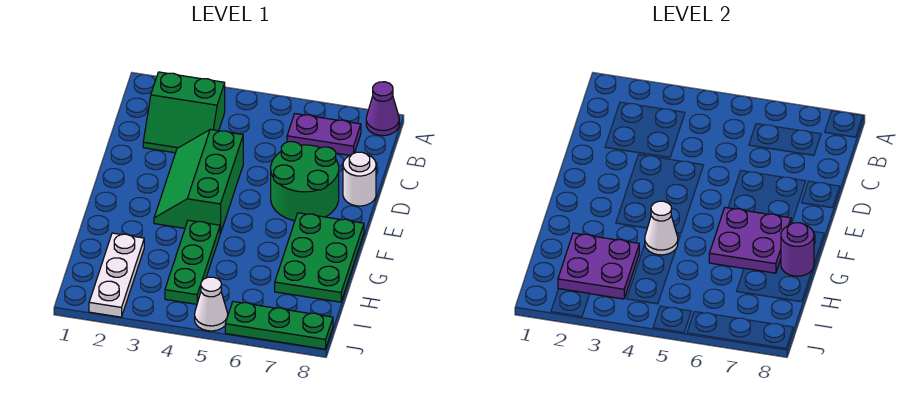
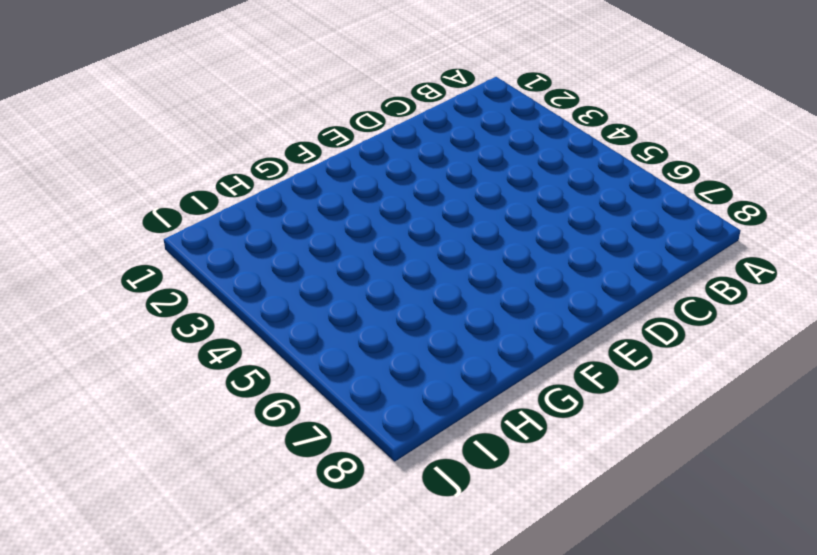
none -> purple cone A8 level 1
none -> green slope B2:C3 level 1 top B
none -> purple plate B6:B7 level 1

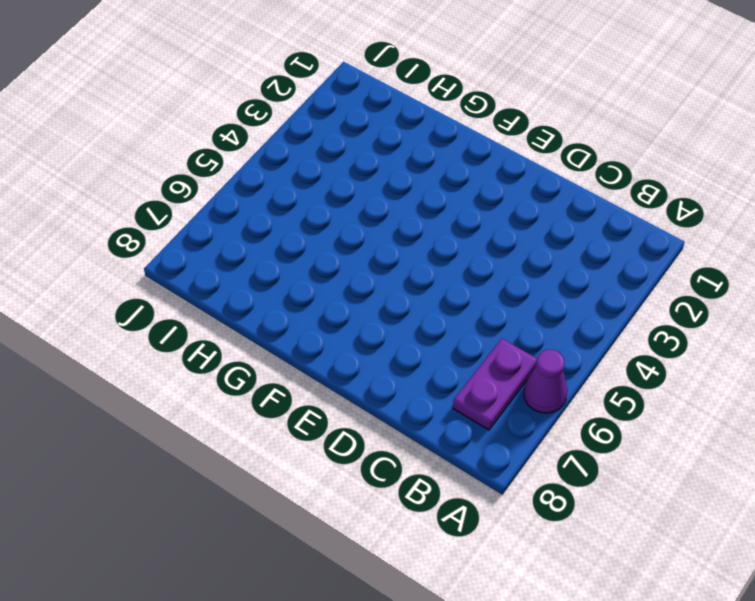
purple cone A6 level 1 -> purple cone A8 level 1
none -> green slope B2:C3 level 1 top B
none -> green slope D3:F4 level 1 top 4
none -> green round brick D6:E7 level 1

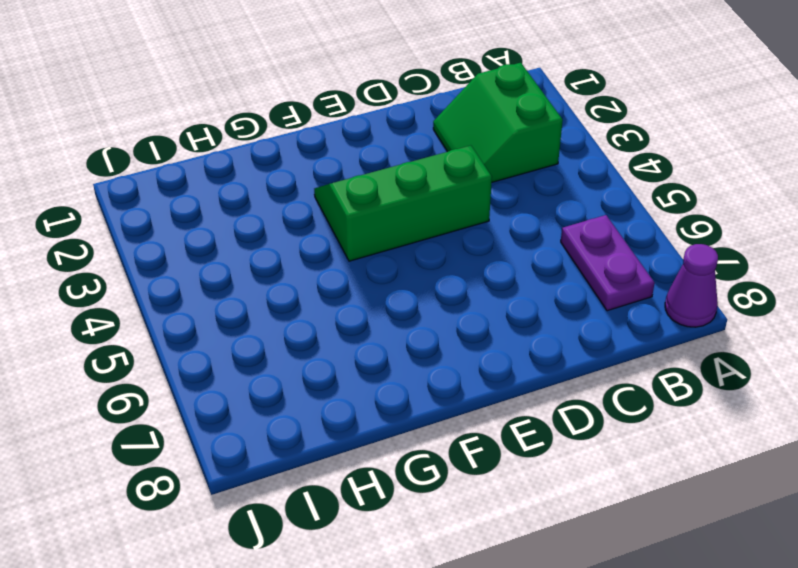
none -> green round brick D6:E7 level 1
none -> white round brick D8 level 1
none -> green plate F7:H8 level 1

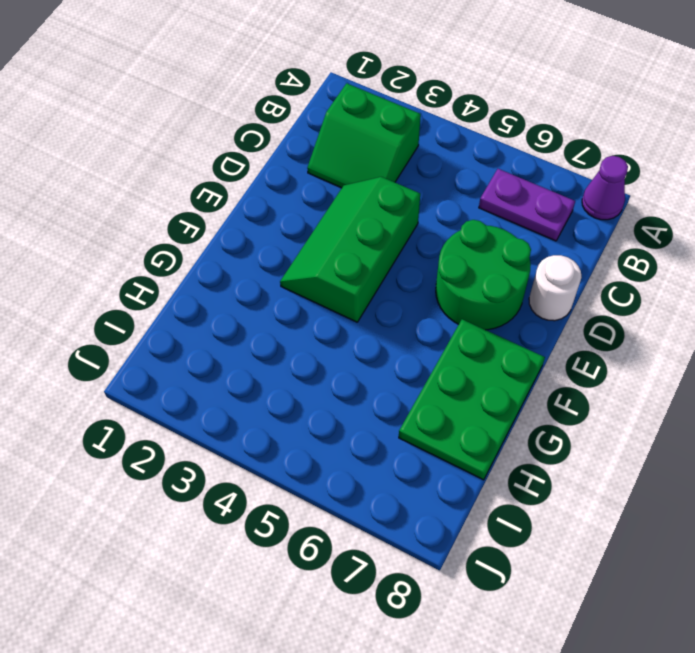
none -> green plate G4:I4 level 1
none -> white plate H2:J2 level 1
none -> white cone J5 level 1

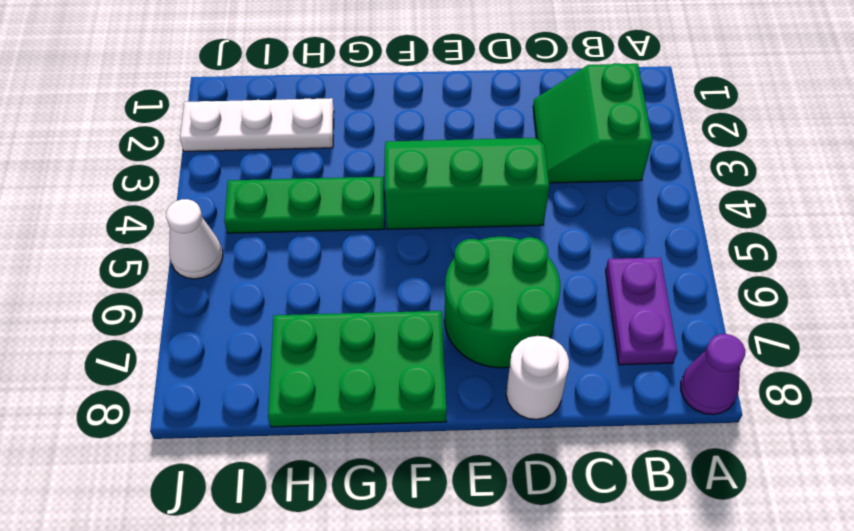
none -> green plate J6:J8 level 1
none -> purple plate F6:G7 level 2
none -> white cone G4 level 2

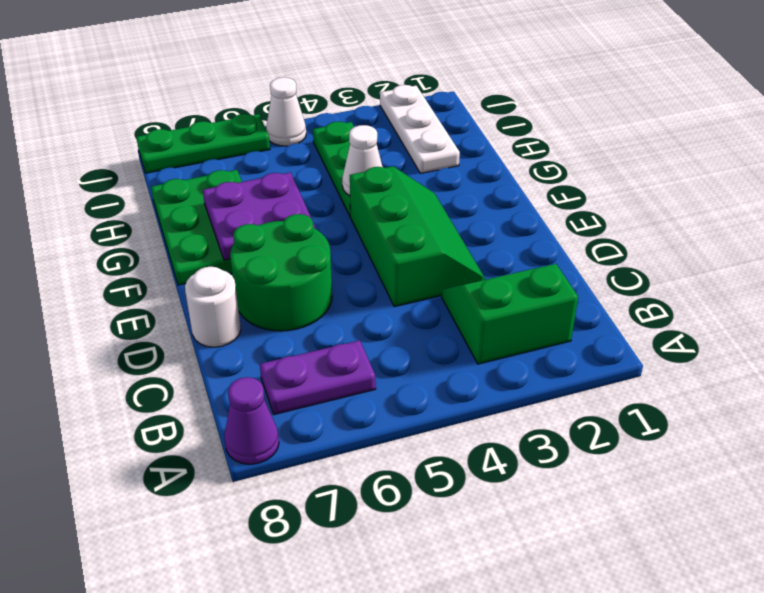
none -> purple round brick G8 level 2
none -> purple plate H2:I3 level 2

